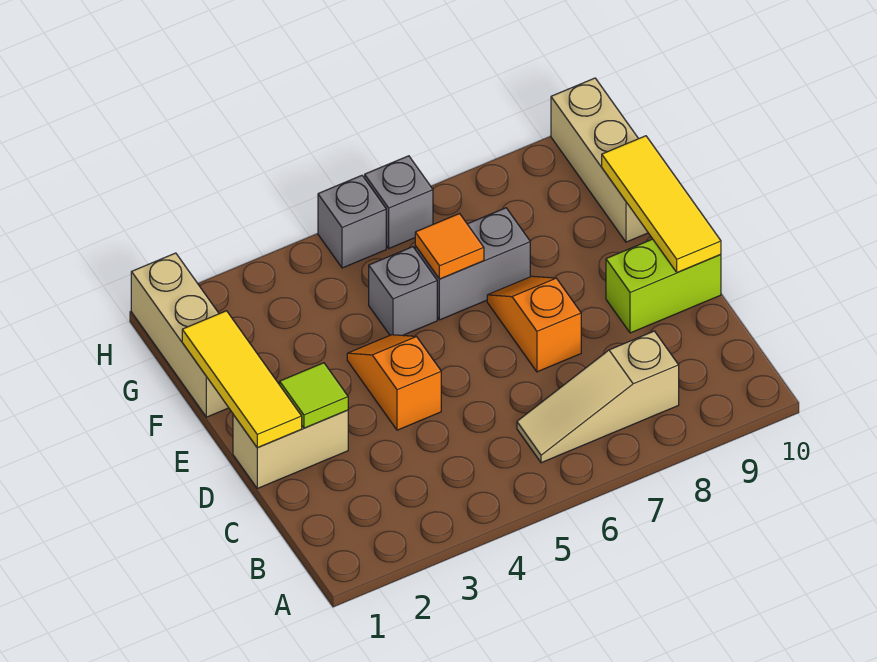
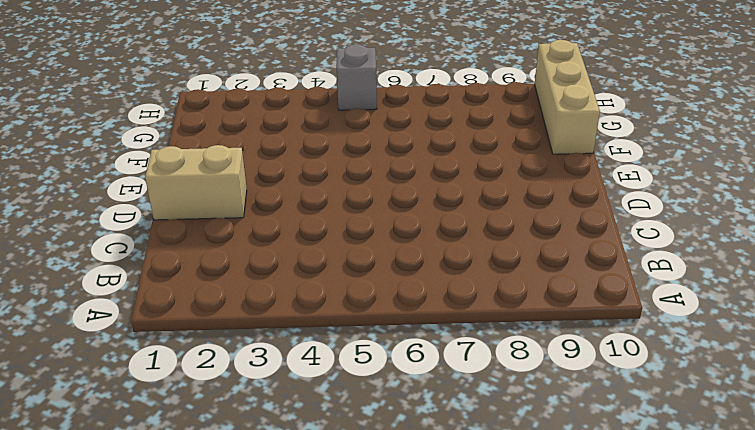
none -> tan slope B6:B8 level 1 top 8
none -> orange slope D4:E4 level 1 top D
none -> orange slope D7:E7 level 1 top D

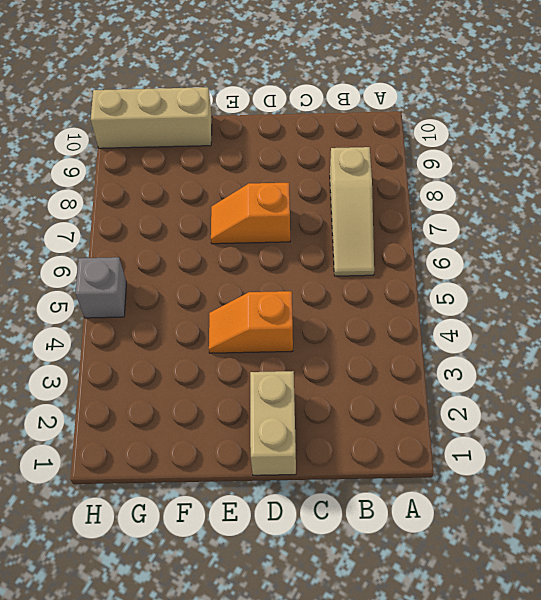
none -> lime brick D9:D10 level 1
none -> tan brick F1:H1 level 1
none -> grey brick F5 level 1

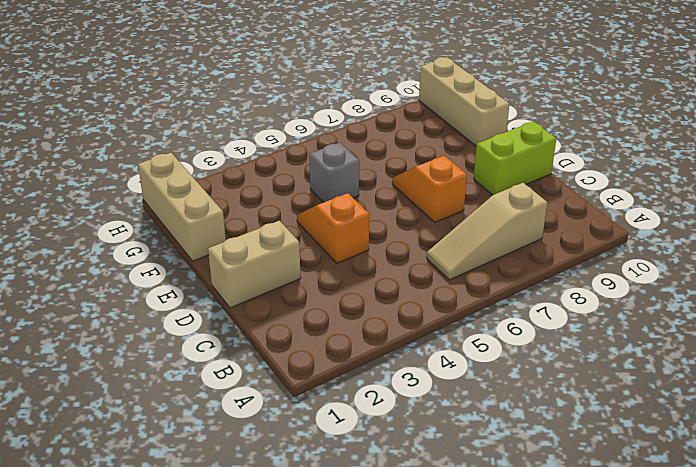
none -> grey brick F6:F7 level 1
none -> grey brick H5 level 1
none -> grey brick H6 level 1

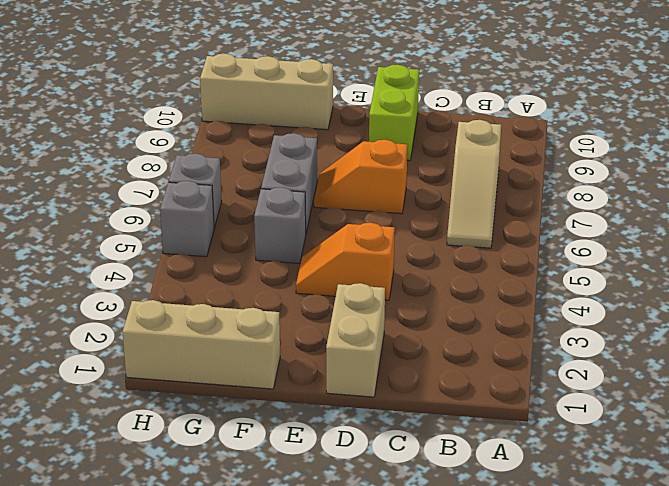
none -> yellow tile D1:F1 level 2
none -> lime tile D2 level 2
none -> yellow tile D10:F10 level 2

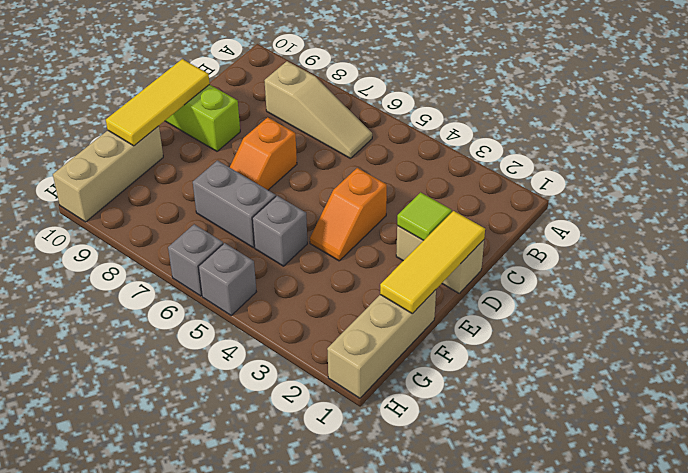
none -> orange tile F6 level 2

